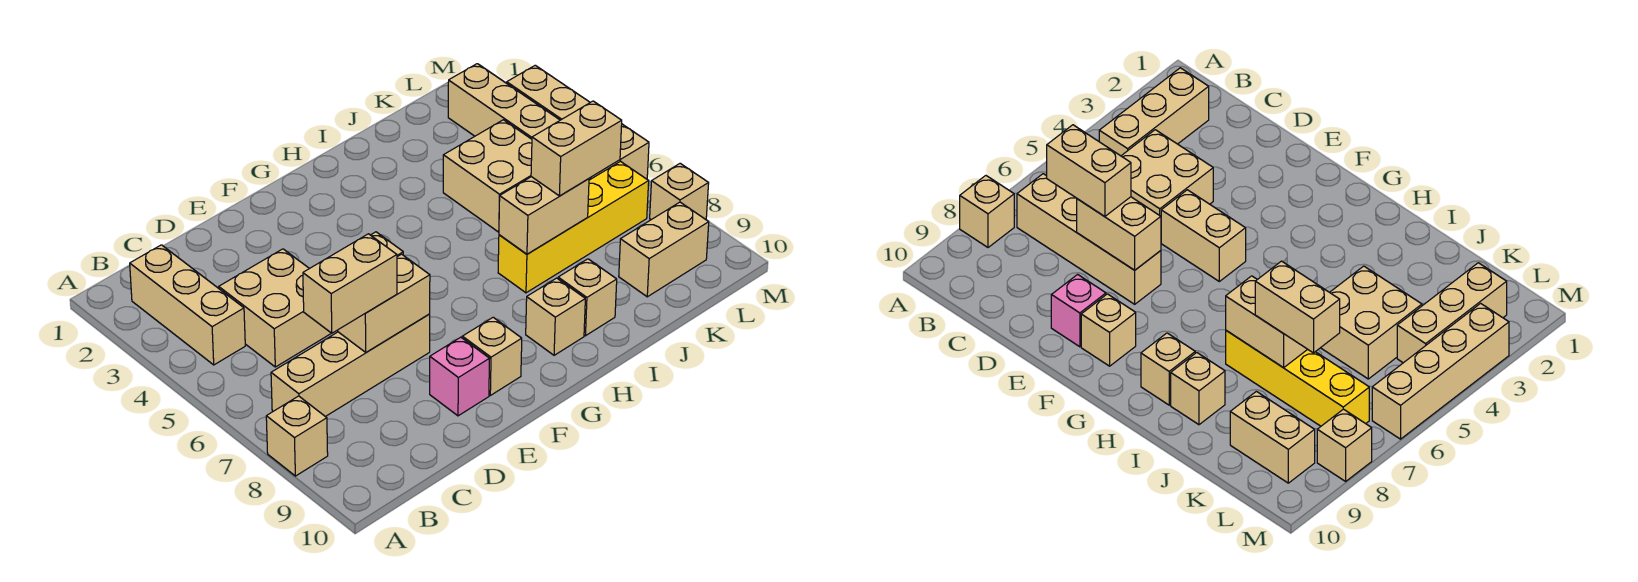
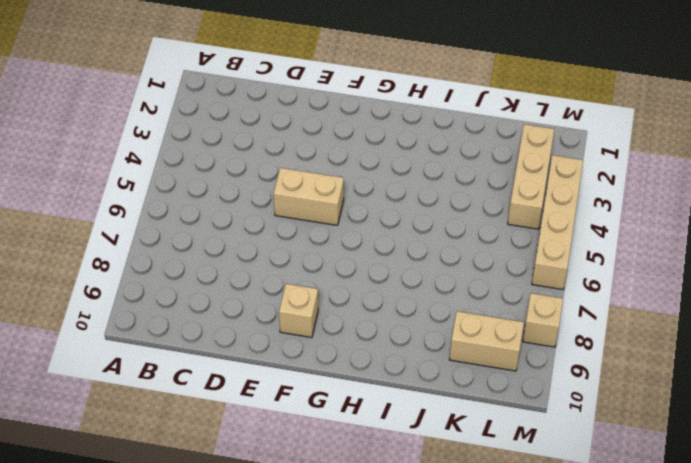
none -> tan brick A8 level 1
none -> tan brick B2:B4 level 1
none -> tan brick B7:E7 level 1

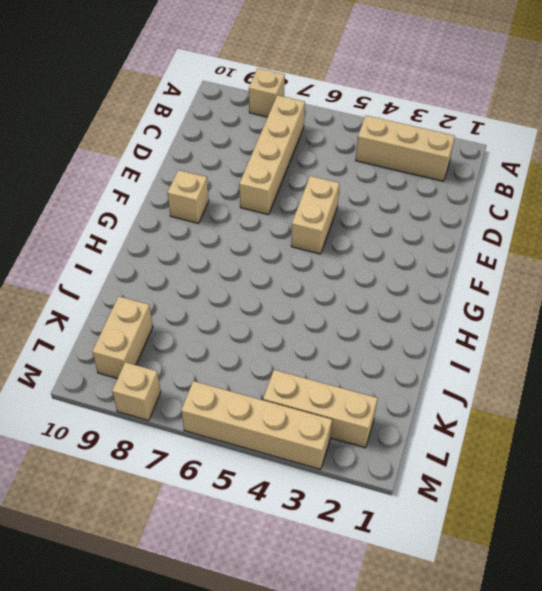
none -> tan brick C4:D5 level 1
none -> pink brick E9 level 1
none -> tan brick H9 level 1

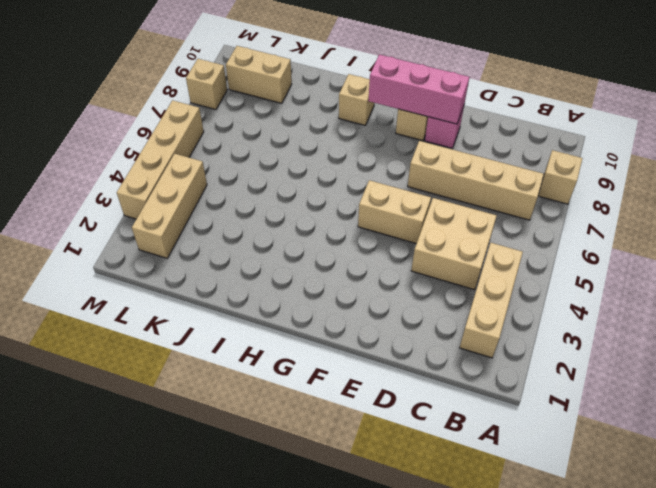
pink brick E9:G9 level 2 -> none
none -> yellow brick I7:L7 level 1
none -> tan brick I9 level 1
none -> tan brick J4:K5 level 1

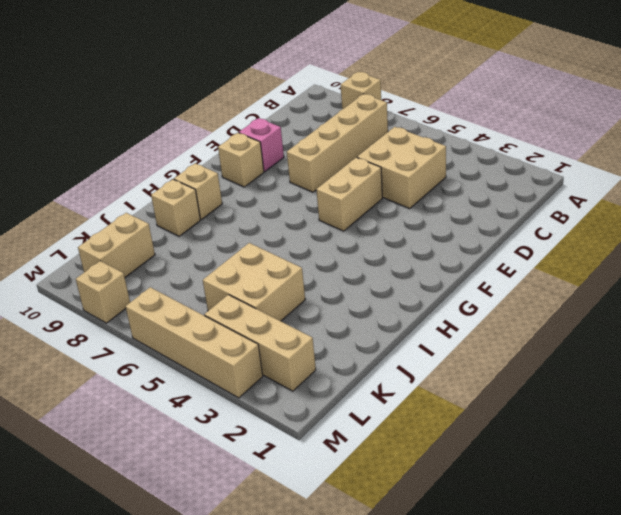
none -> tan brick B2:B4 level 1
none -> yellow brick I7:L7 level 1
none -> tan brick D7:E7 level 2

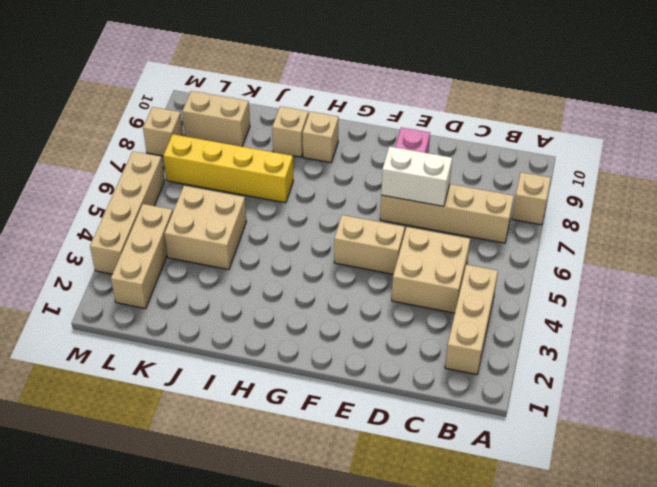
white brick D7:E7 level 2 -> tan brick D7:E7 level 2
none -> tan brick F9 level 1
none -> tan brick I7:J7 level 2
none -> tan brick C7:D7 level 3

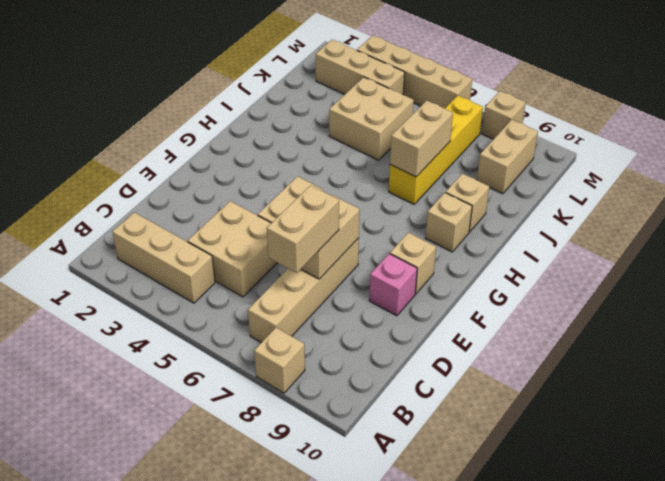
none -> tan brick J7:K7 level 3

